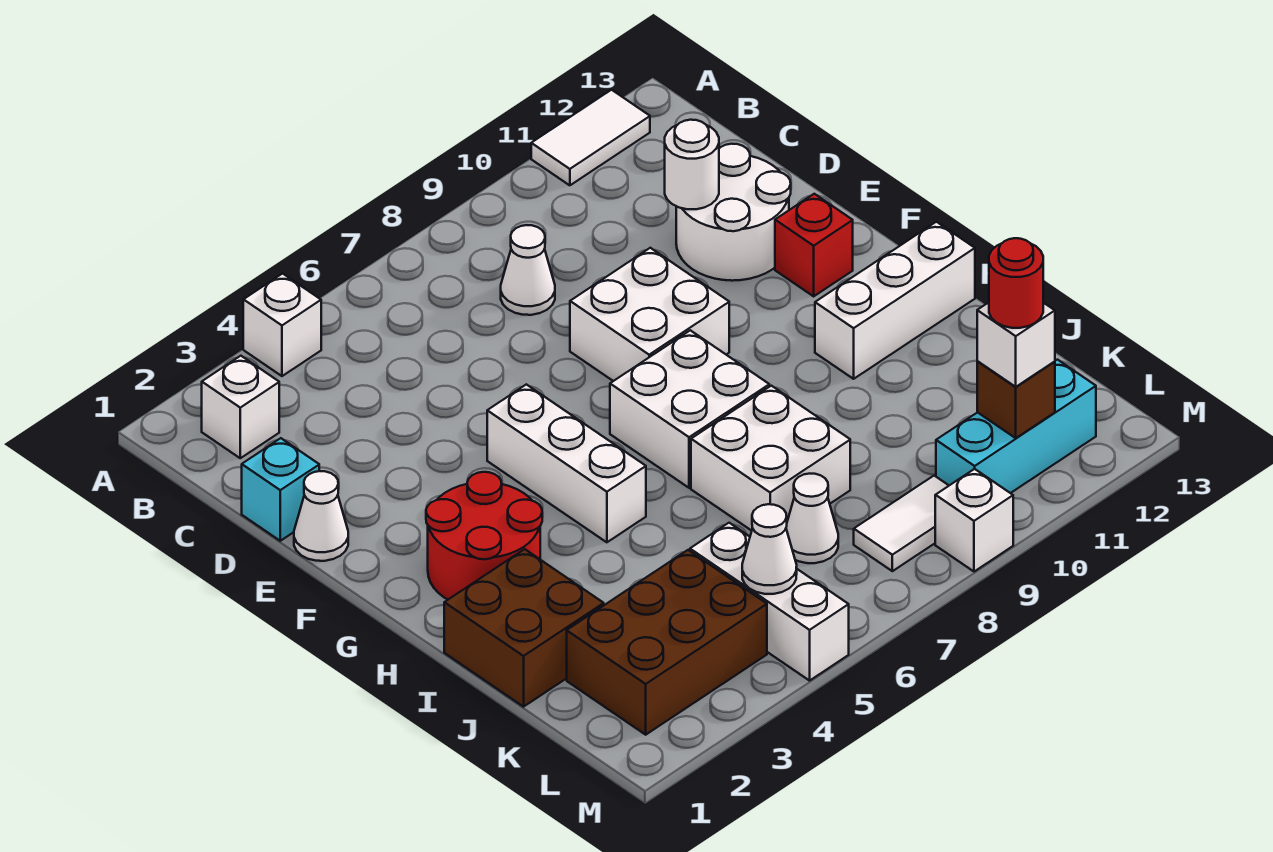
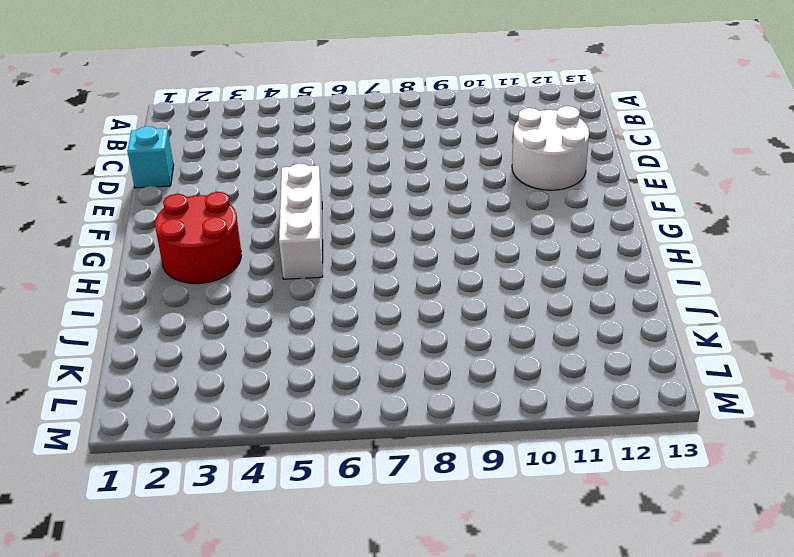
none -> white brick A4 level 1
none -> white tile A11:A12 level 1
none -> white brick B2 level 1

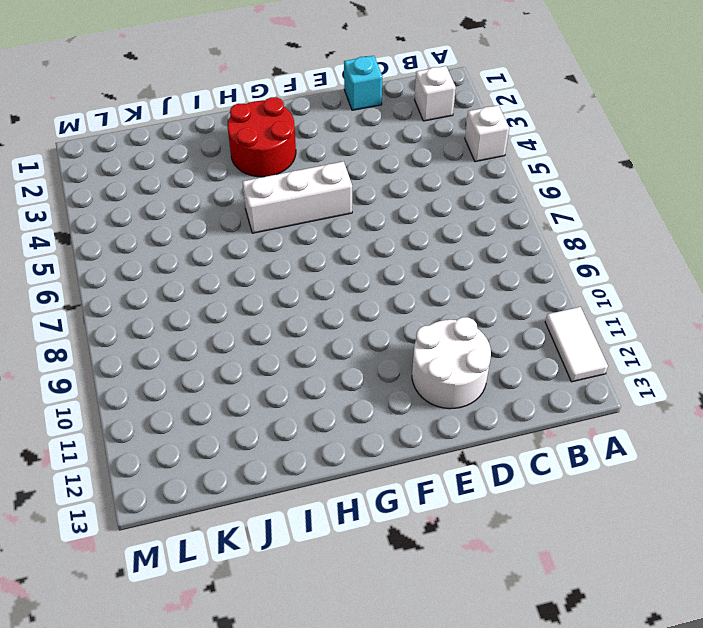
none -> white cone C8 level 1
none -> white cone E1 level 1
none -> white brick E8:F9 level 1

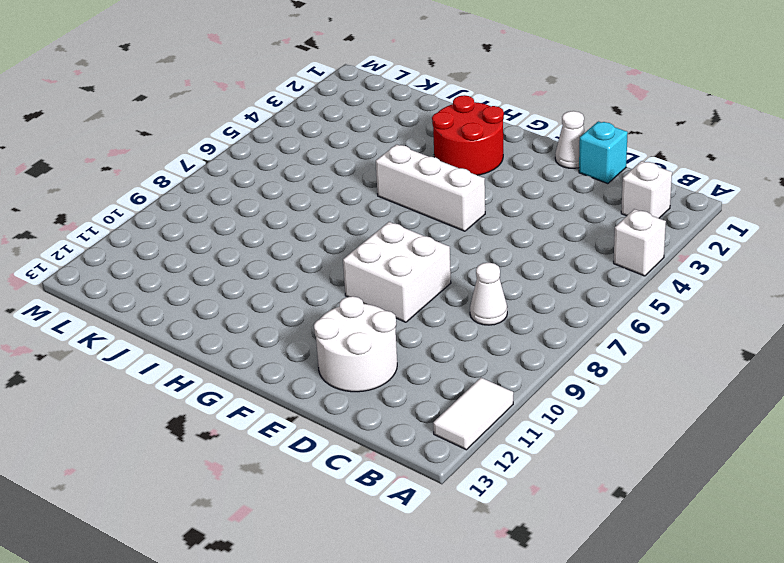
none -> red brick F12 level 1
none -> white brick G7:H8 level 1
none -> white brick H11:H13 level 1

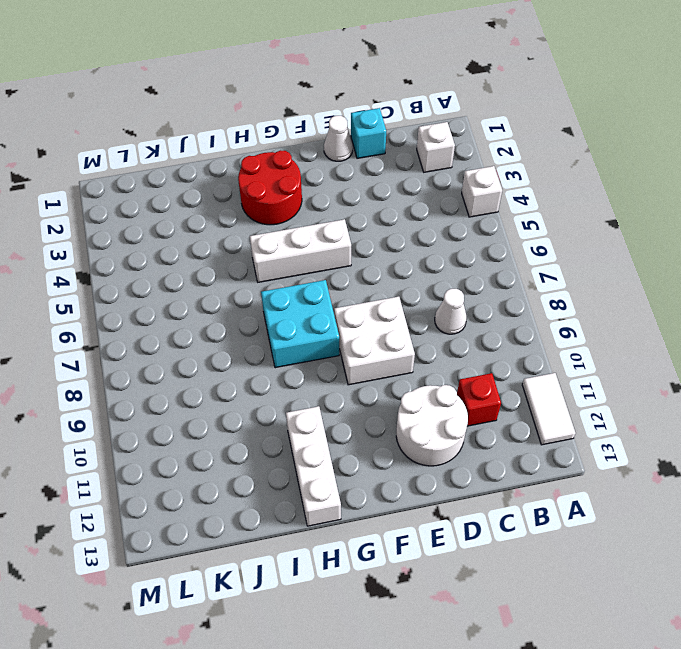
red brick C11 level 1 -> red brick F12 level 1
cyan brick G7:H8 level 1 -> white brick G7:H8 level 1
none -> brown brick I1:J2 level 1
none -> white brick I7:J8 level 1
none -> brown brick K2:L4 level 1

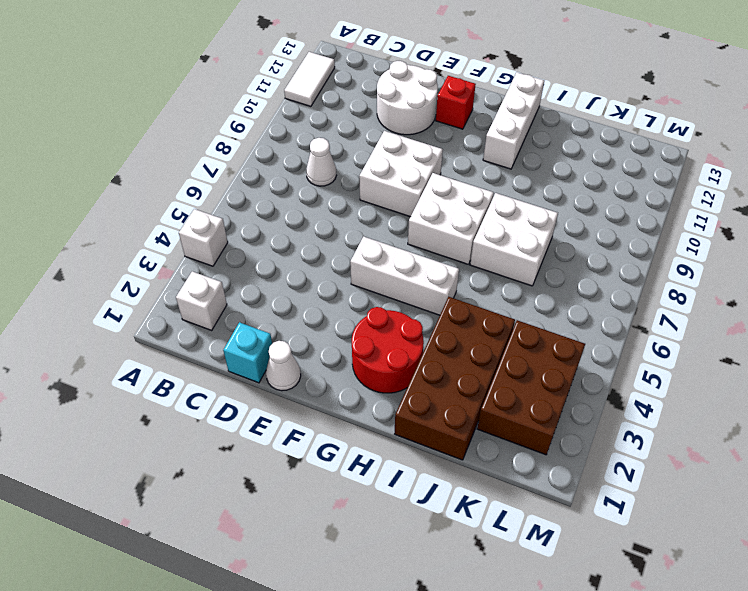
brown brick I1:J4 level 1 -> brown brick I1:J2 level 1
none -> white brick K5:M5 level 1
none -> white cone K7 level 1
none -> white tile L8:L9 level 1

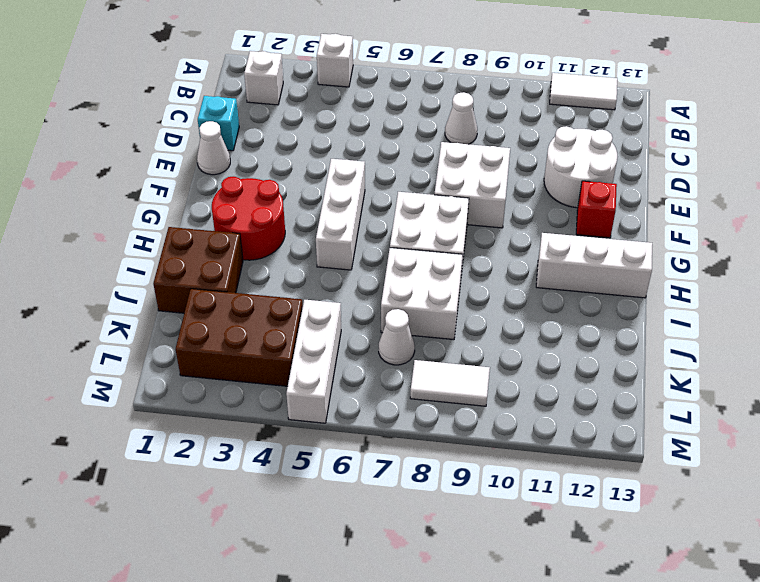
none -> cyan brick L10:L12 level 1
none -> white brick M9 level 1
none -> white round brick D11 level 2

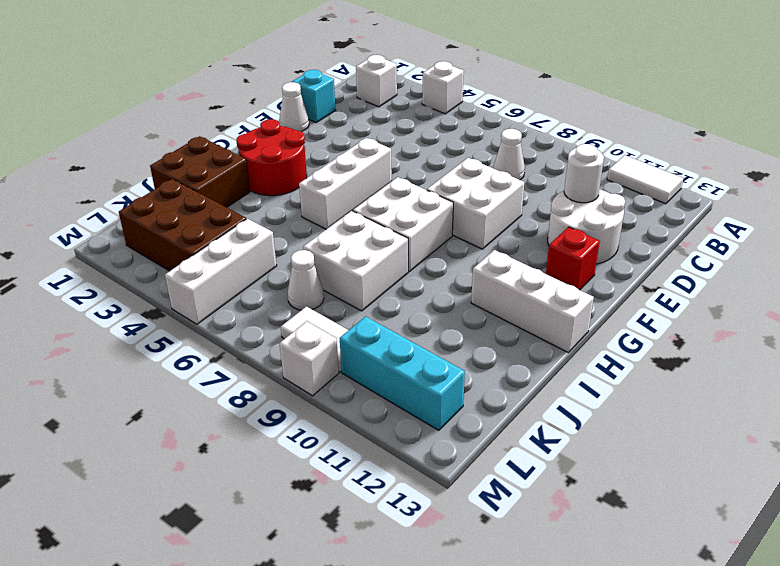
none -> white cone L5 level 2
none -> brown brick L11 level 2
none -> white brick L11 level 3

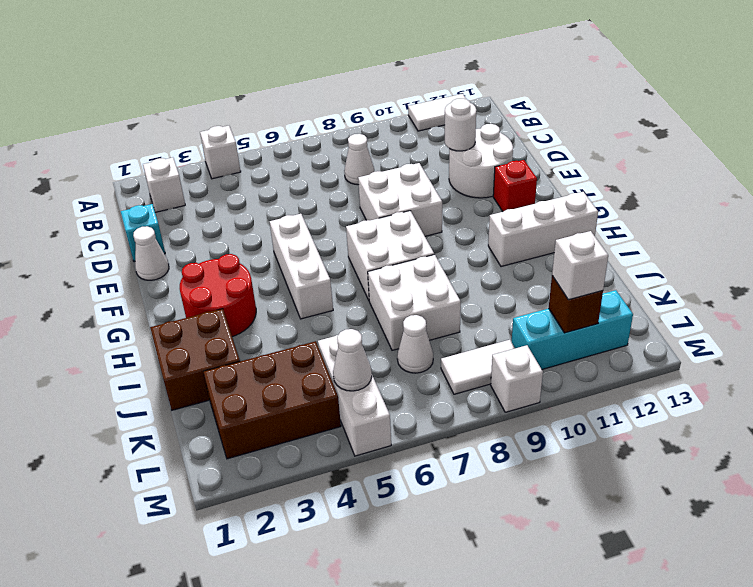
none -> red round brick L11 level 4

